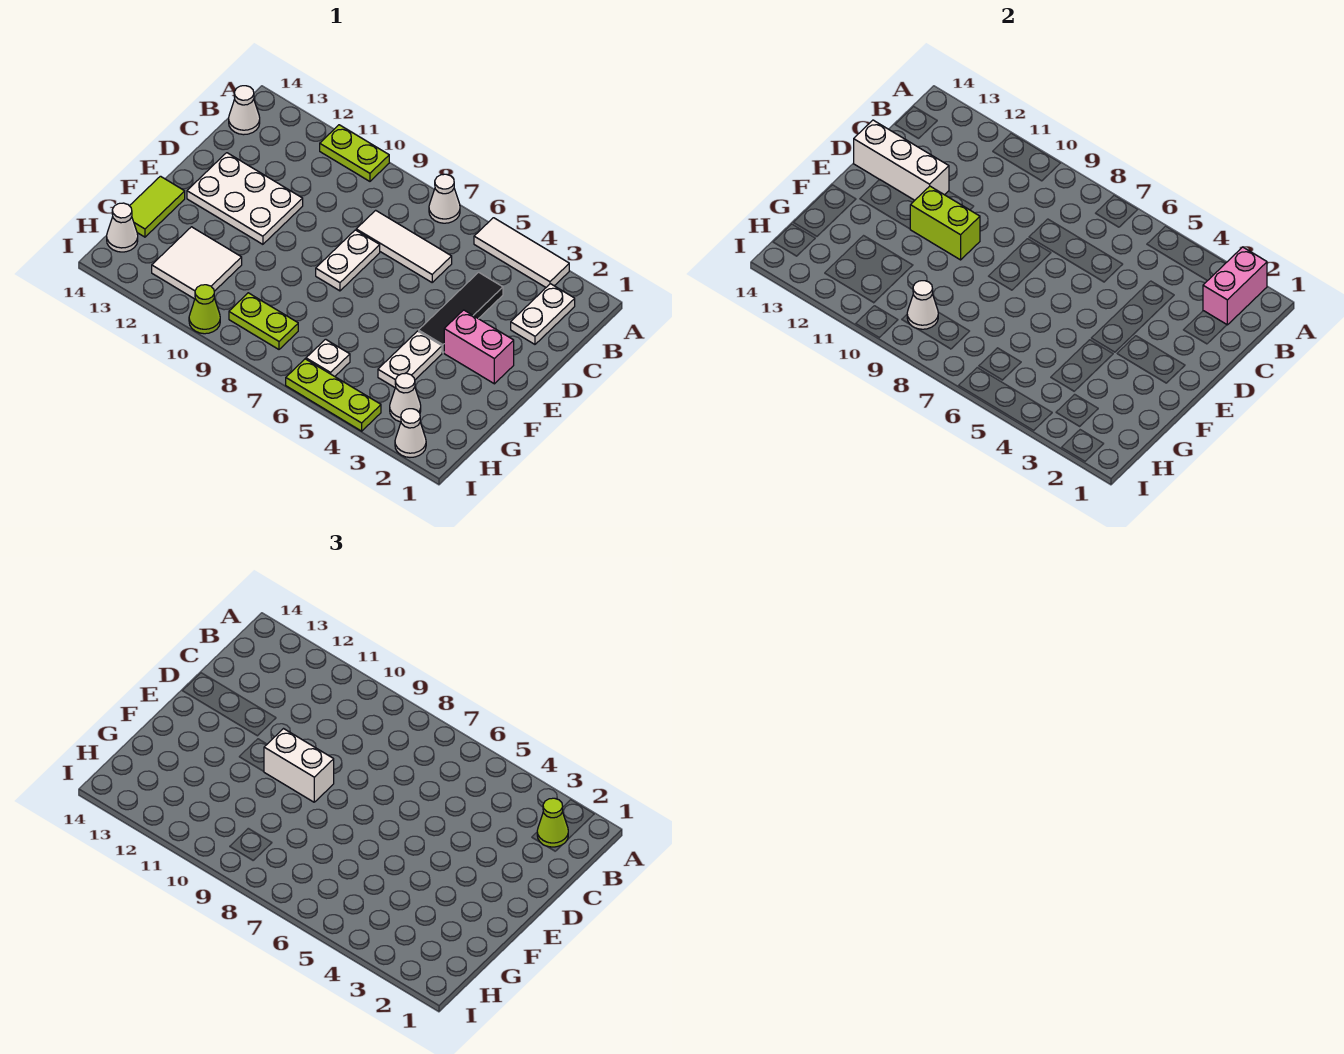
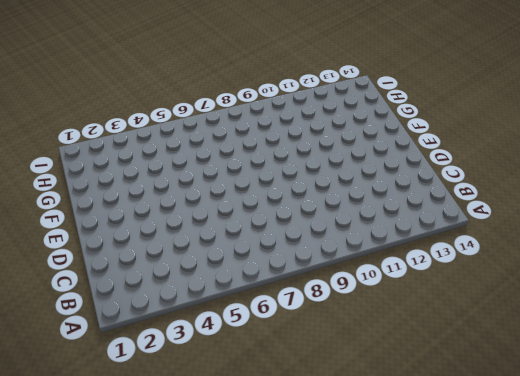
none -> white tile A3:A5 level 1
none -> white cone A7 level 1
none -> lime plate A10:A11 level 1

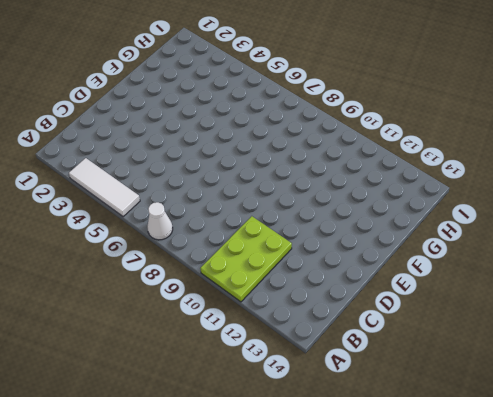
lime plate A10:C11 level 1 -> lime plate A10:A11 level 1
none -> white plate B2:C2 level 1
none -> white cone B14 level 1
none -> black tile C4:E4 level 1

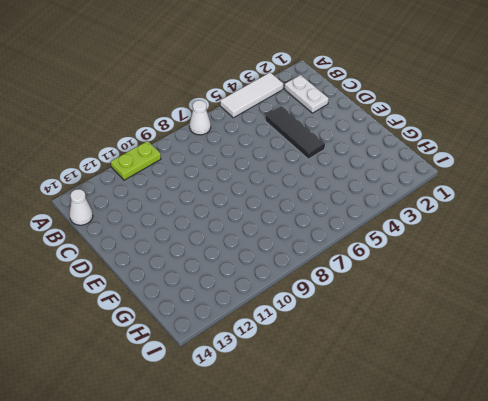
none -> white tile C6:C8 level 1
none -> white plate D8:E8 level 1
none -> white plate D11:E13 level 1

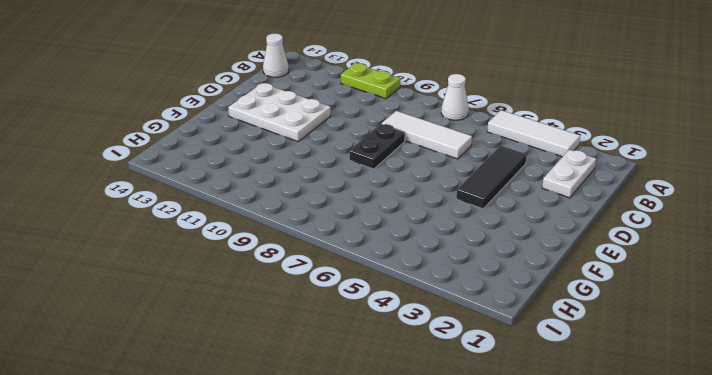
black plate D8:E8 level 1 -> white plate D8:E8 level 1
none -> pink brick E2:E3 level 1
none -> white plate F4:G4 level 1
none -> lime tile F14:G14 level 1

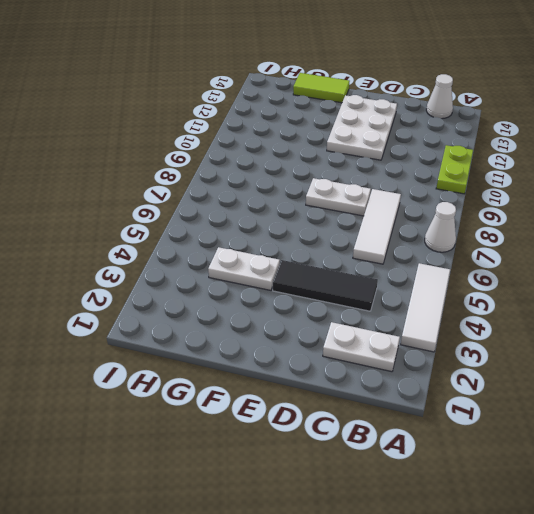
none -> pink brick E2:E3 level 1
none -> white tile G11:H12 level 1
none -> white cone H3 level 1

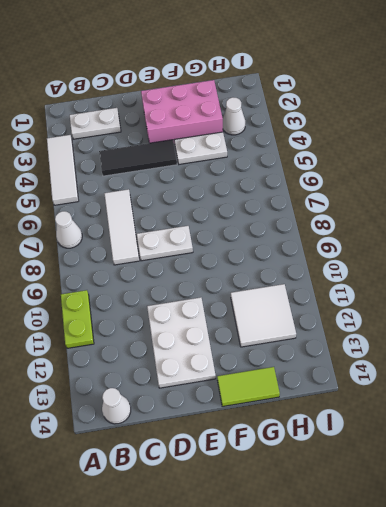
pink brick E2:G3 level 1 -> pink brick E2:E3 level 1
none -> white plate H6 level 1
none -> lime plate H8:H9 level 1
none -> white cone H14 level 1

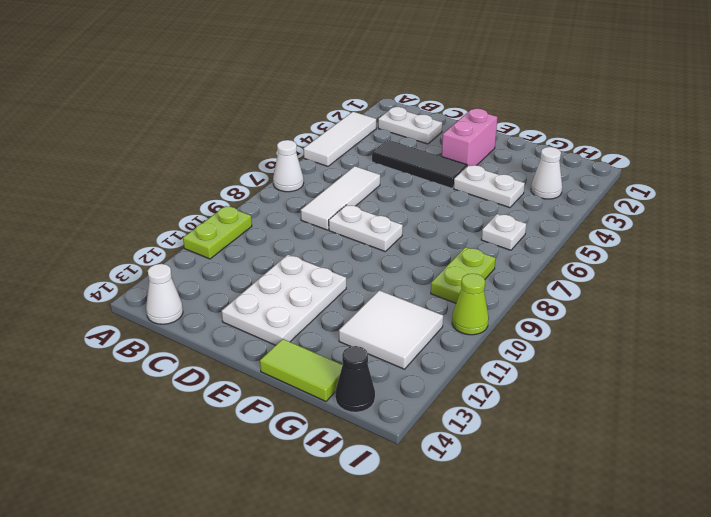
black cone H14 level 1 -> white cone H14 level 1
none -> white cone I2 level 1
none -> lime plate I4:I6 level 1
none -> pink brick A2:B2 level 2

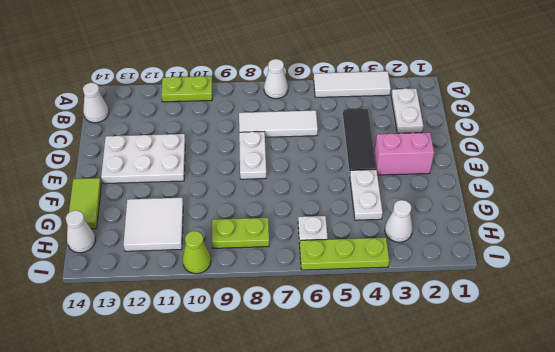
none -> white cone I2 level 1
none -> pink brick A2:B2 level 2
none -> white brick D12:D14 level 2

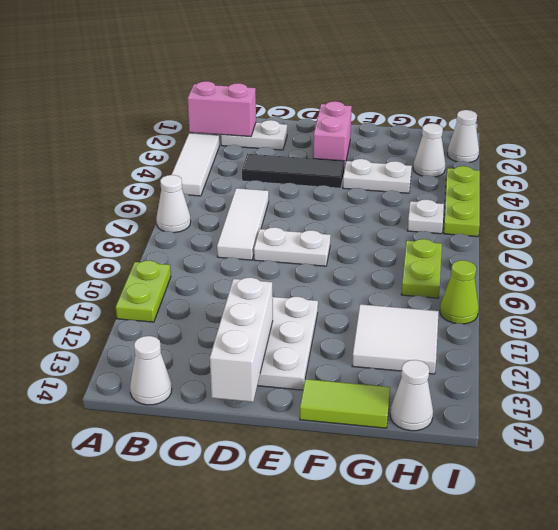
none -> lime brick E10:E11 level 2
none -> white cone H9 level 2
none -> lime cone B2 level 3

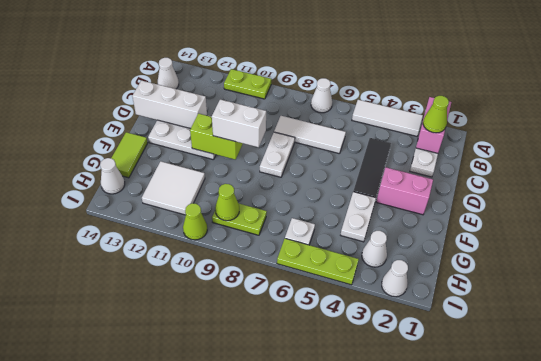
lime cone H9 level 2 -> white cone H9 level 2

